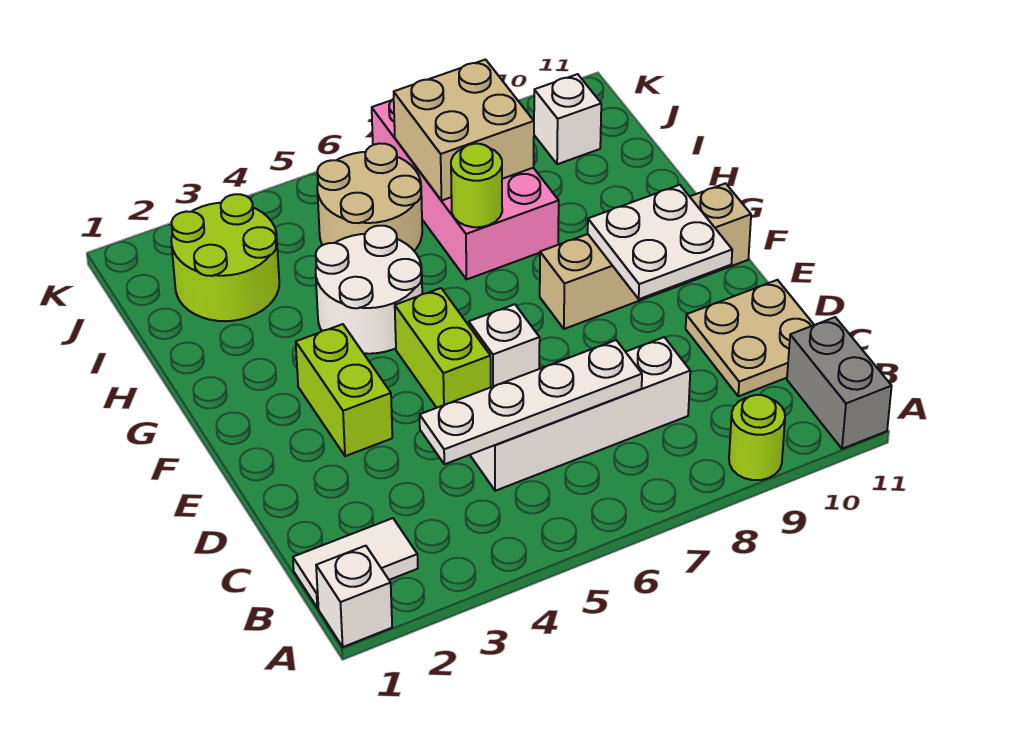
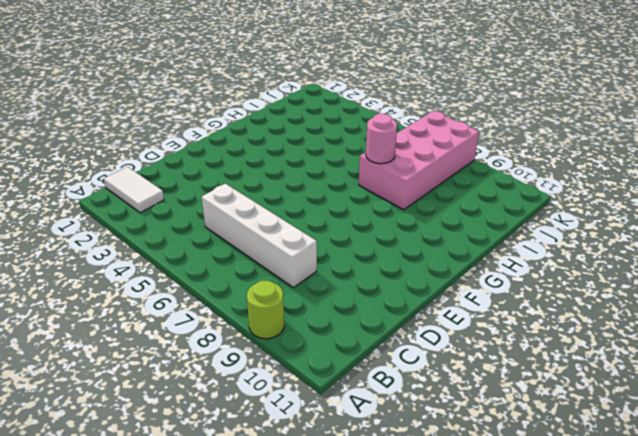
pink round brick H7 level 2 -> lime round brick H7 level 2
none -> white brick A1 level 1
none -> grey brick A11:B11 level 1
none -> tan plate C10:D11 level 1

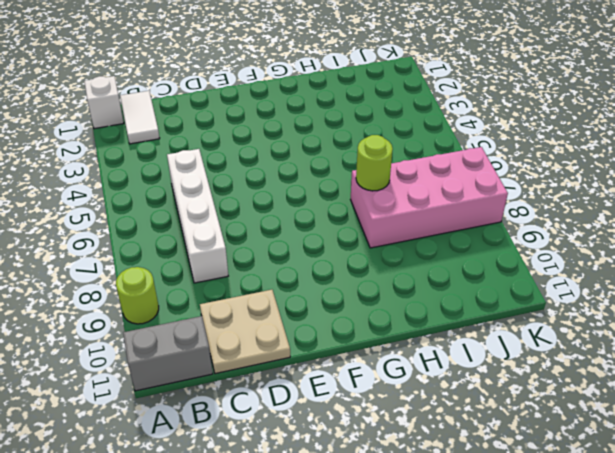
none -> lime brick E3:F3 level 1
none -> lime brick E5:F5 level 1
none -> white brick E6 level 1

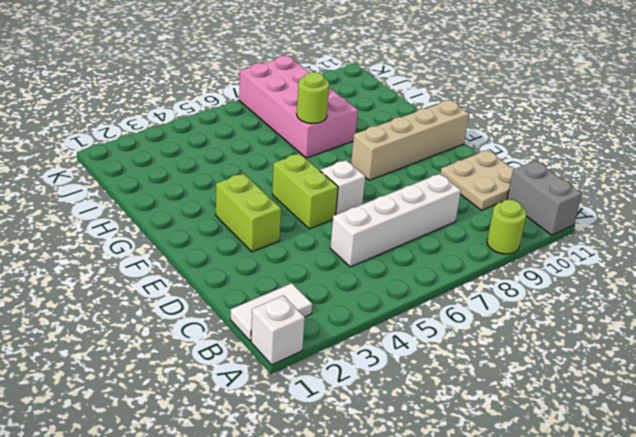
none -> white round brick G4:H5 level 1
none -> lime round brick I2:J3 level 1
none -> tan round brick I5:J6 level 1

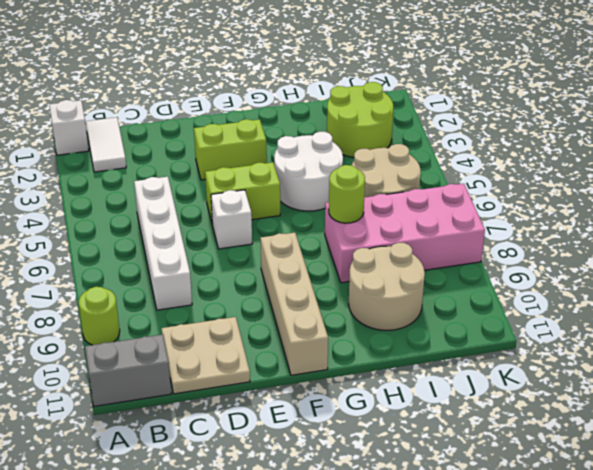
tan round brick H9:I10 level 1 -> none
none -> white brick J10 level 1
none -> white plate C4:C7 level 2
none -> white plate E9:F10 level 2

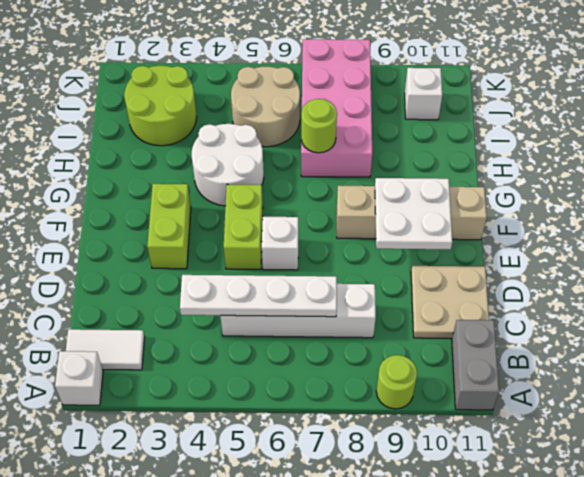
none -> tan brick I7:J8 level 2

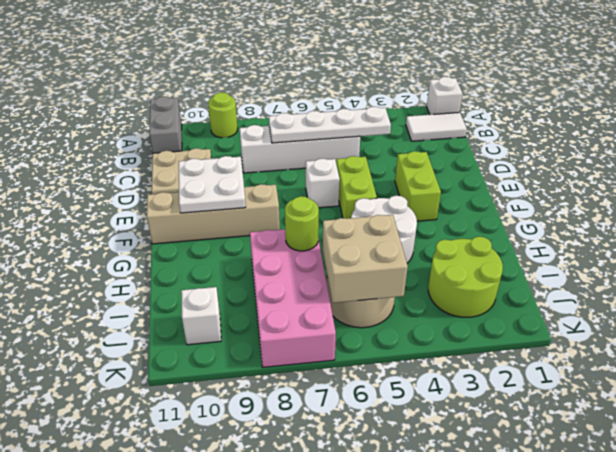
tan brick I5:J6 level 2 -> tan brick I7:J8 level 2

